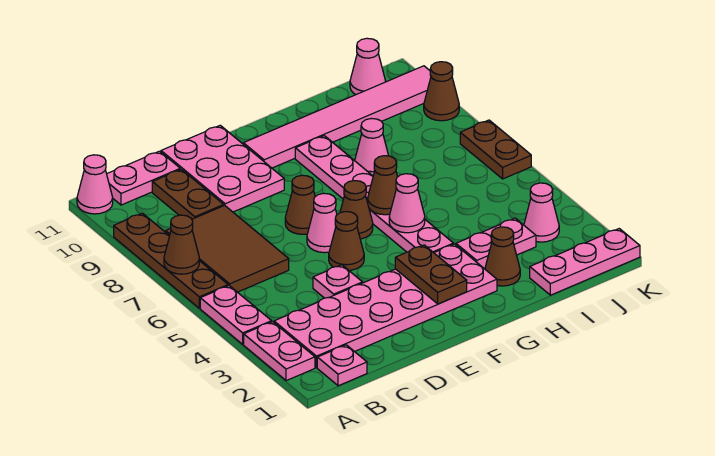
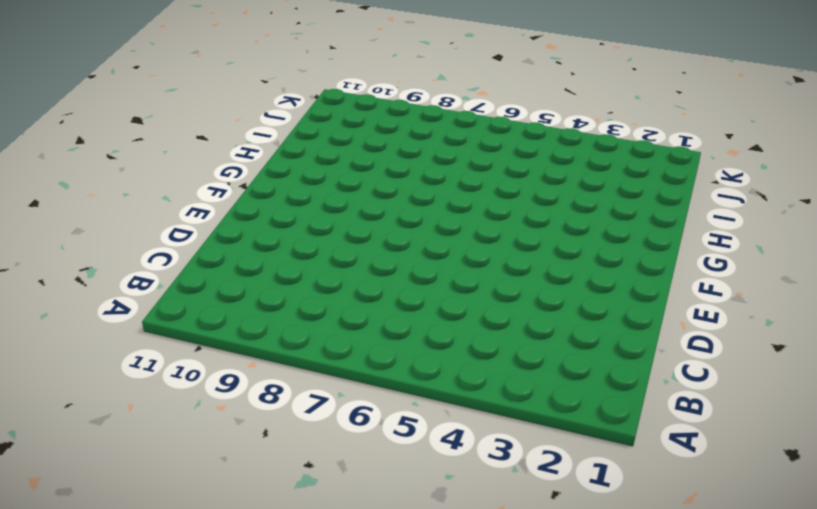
none -> pink plate A2:A3 level 1
none -> pink plate A4:A5 level 1
none -> brown plate A6:A9 level 1

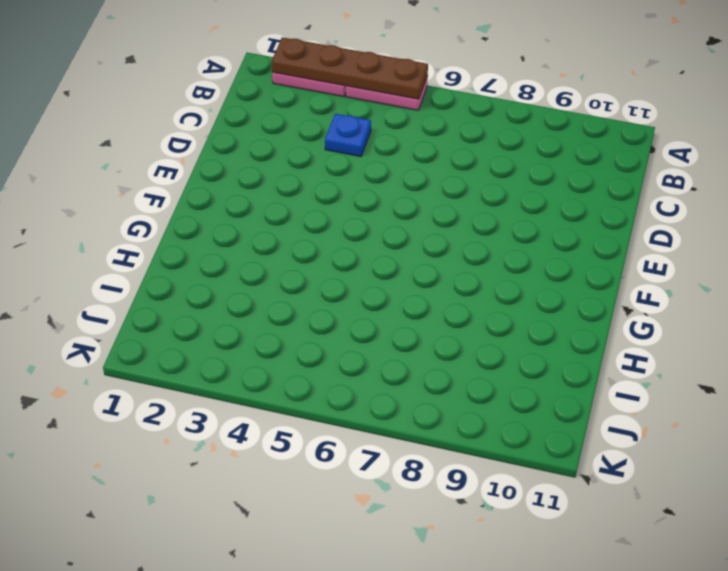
brown plate A2:A5 level 2 -> brown plate A6:A9 level 1
blue plate C4 level 1 -> none
none -> pink cone A11 level 1
none -> pink plate B1 level 1
none -> pink plate B2:G3 level 1

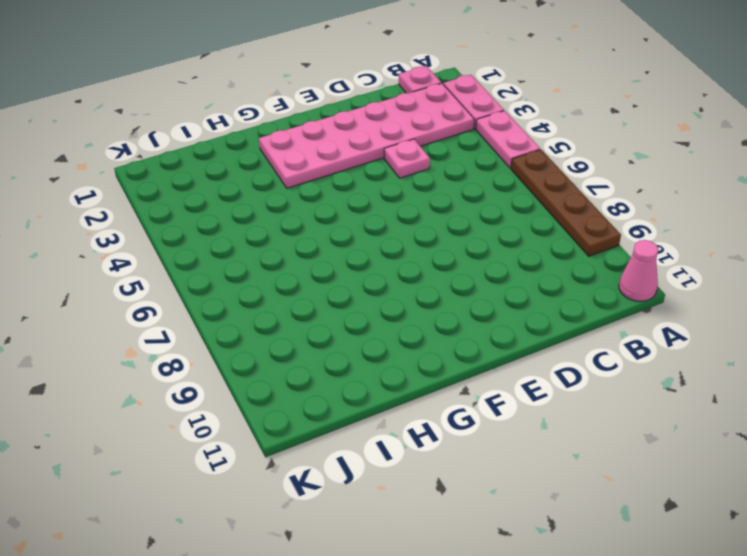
none -> brown tile B6:C8 level 1
none -> pink plate B11:C11 level 1
none -> brown plate C9:C10 level 1

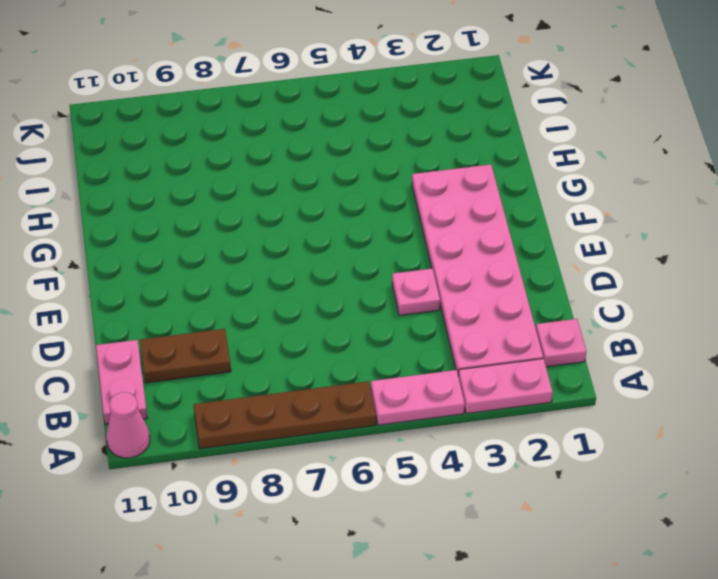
none -> brown tile B6:C8 level 1
none -> pink plate D9:E11 level 1
none -> brown cone E5 level 1

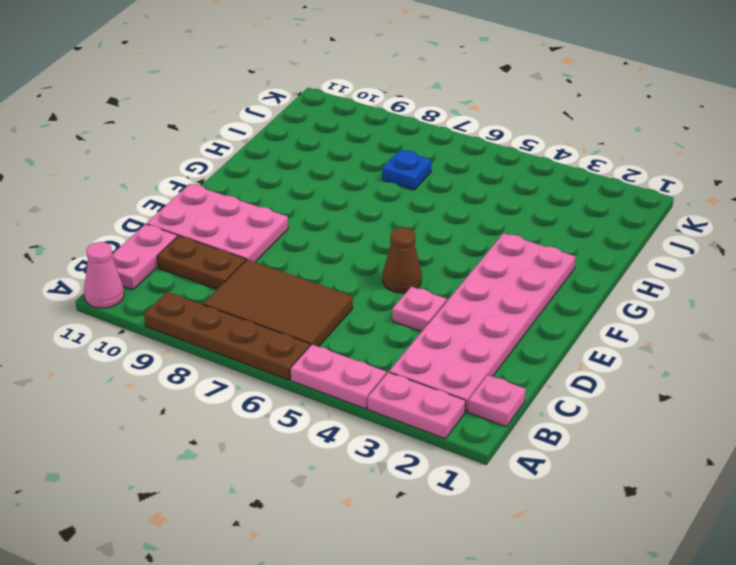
blue plate I7 level 1 -> none
none -> pink cone E6 level 1
none -> brown cone E7 level 1
none -> brown cone F6 level 1

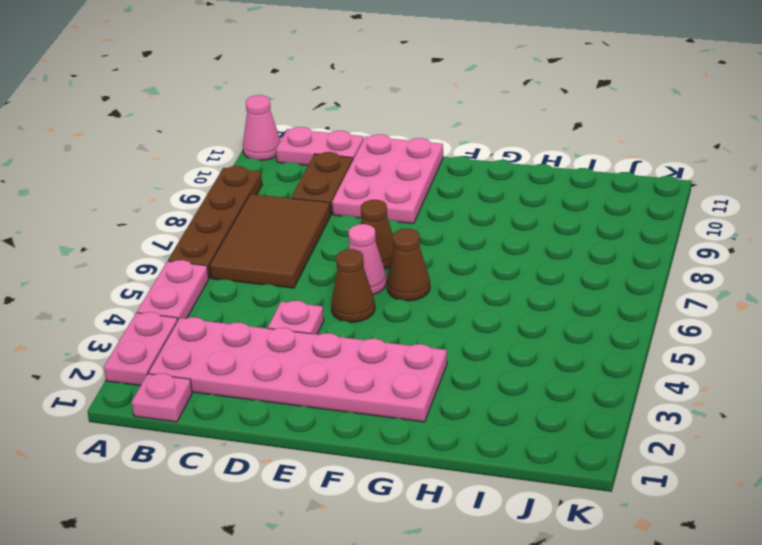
none -> pink tile F10:K10 level 1
none -> pink plate G4:G9 level 1
none -> brown cone H2 level 1

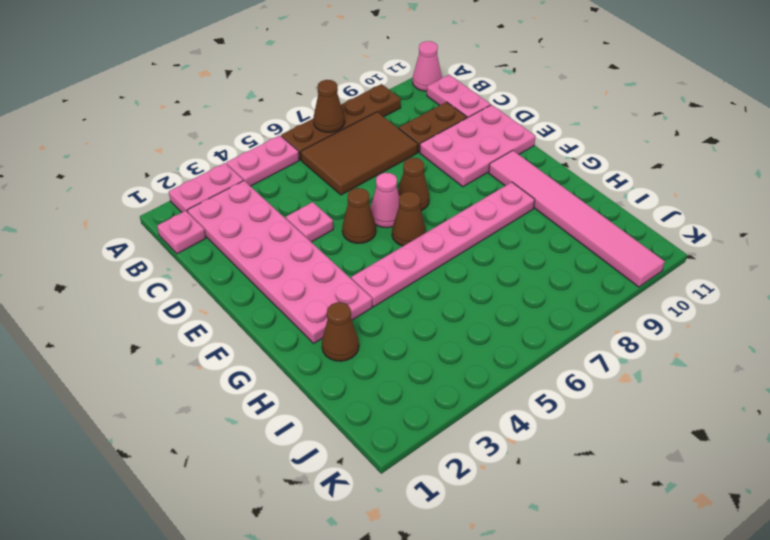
none -> pink plate H3:I3 level 1
none -> pink cone H8 level 1
none -> pink plate I1:K1 level 1

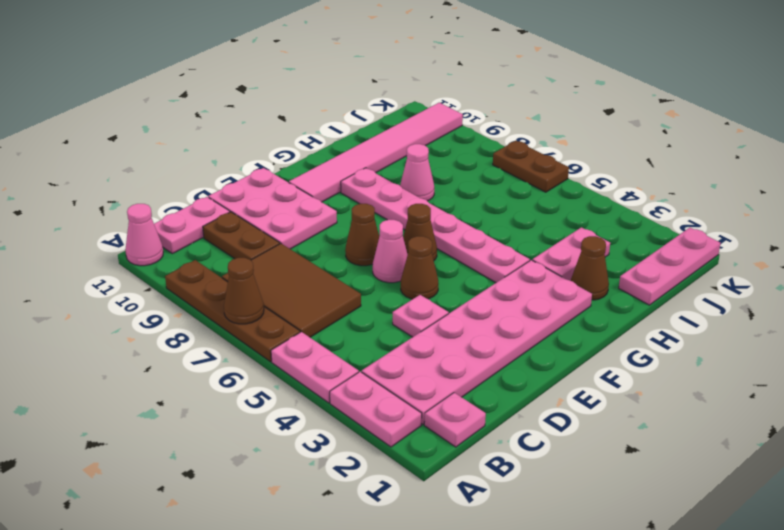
none -> pink cone J3 level 1
none -> pink cone J11 level 1
none -> brown cone K9 level 1

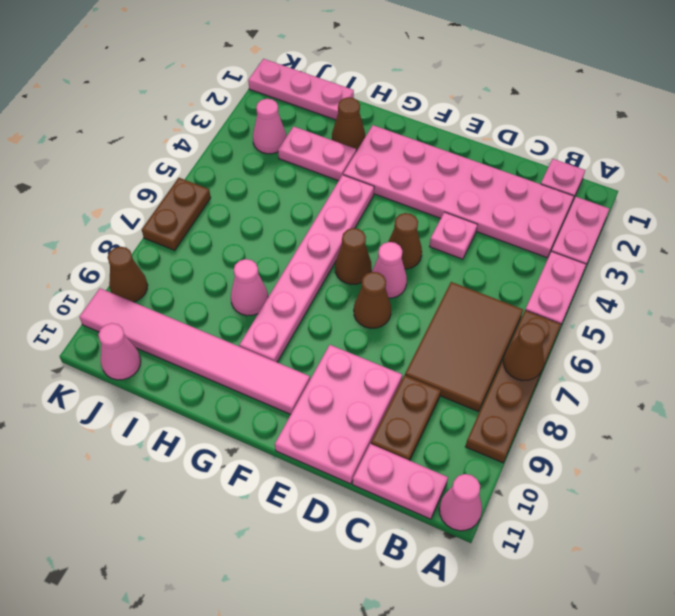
none -> brown plate F2:F3 level 2
none -> pink cone G5 level 2
none -> brown cone G6 level 2

